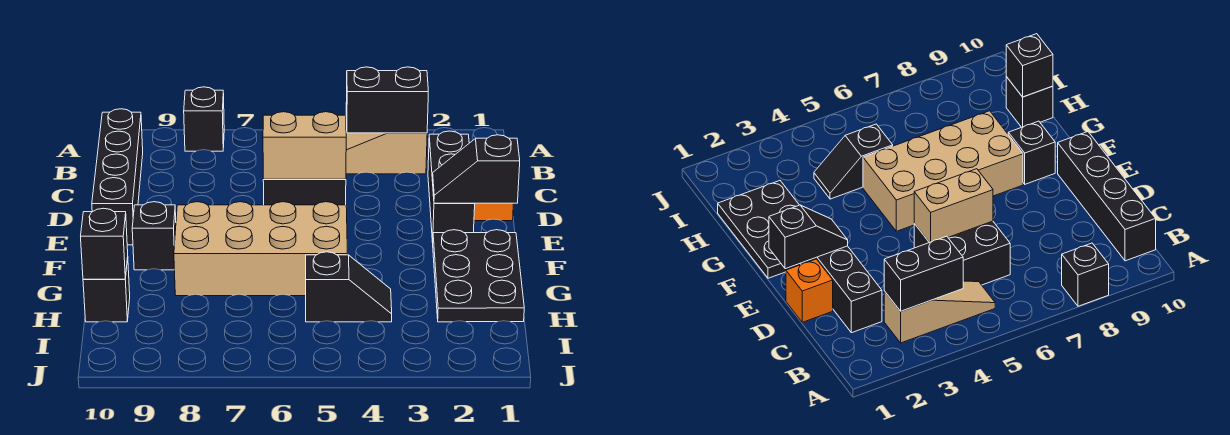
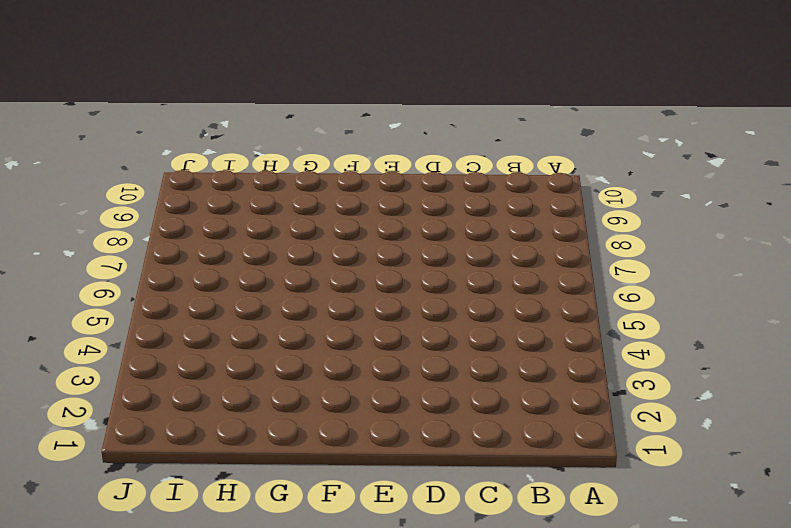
none -> black brick A8 level 1
none -> tan slope B3:B5 level 1 top 3
none -> black brick B10:E10 level 1

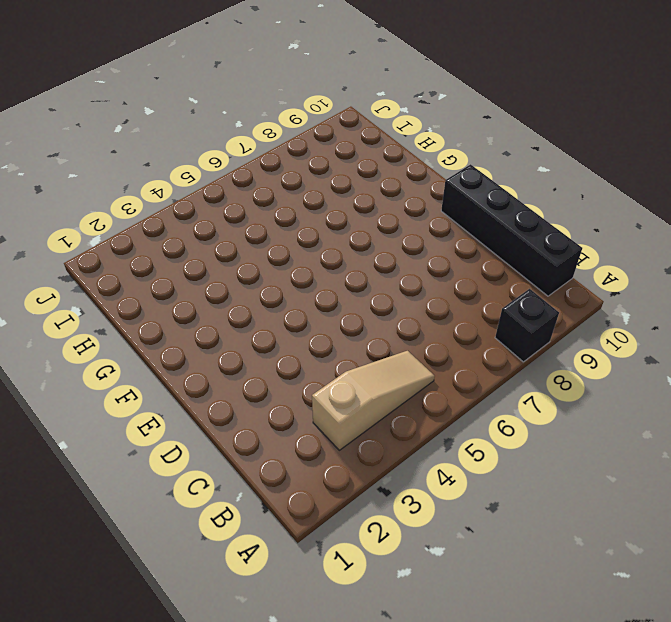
none -> black brick C2:E2 level 1
none -> black brick C5:D6 level 1
none -> orange brick D1 level 1

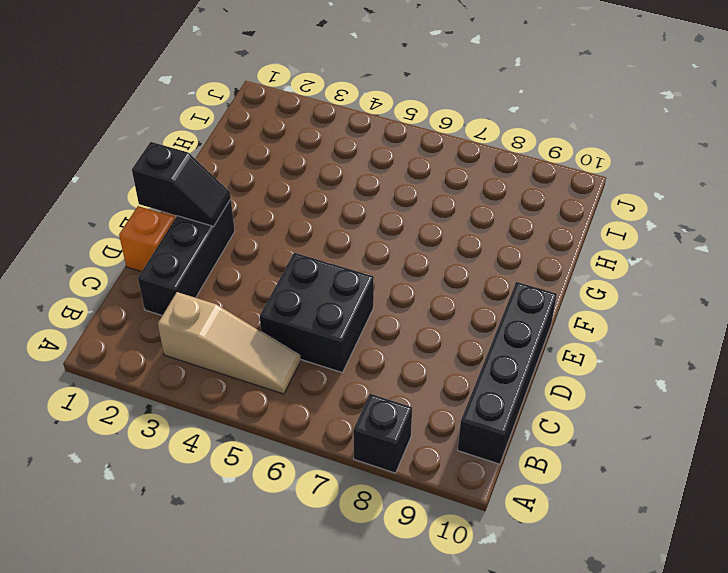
none -> black plate F1:H2 level 1
none -> tan brick F5:G8 level 1
none -> black brick F9 level 1

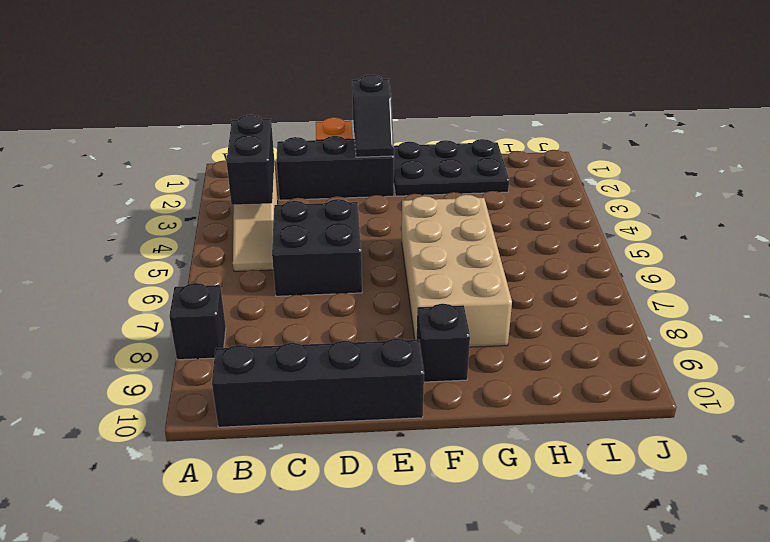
none -> black slope H4:H5 level 1 top 5
none -> black brick H10 level 1
none -> tan brick D5:D6 level 2

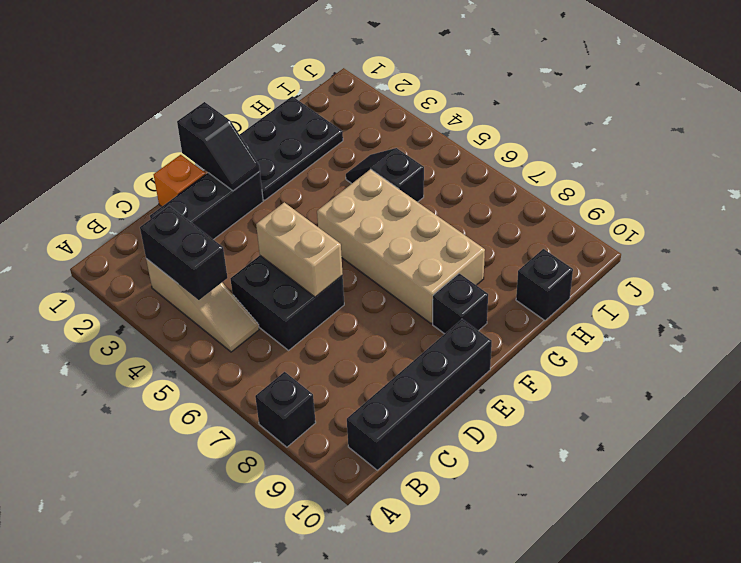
none -> black brick H10 level 2

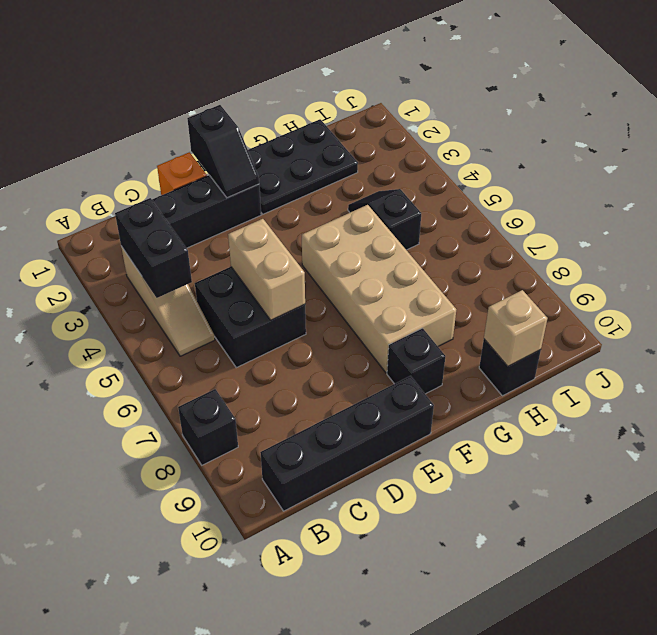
tan brick H10 level 2 -> black brick H10 level 2

